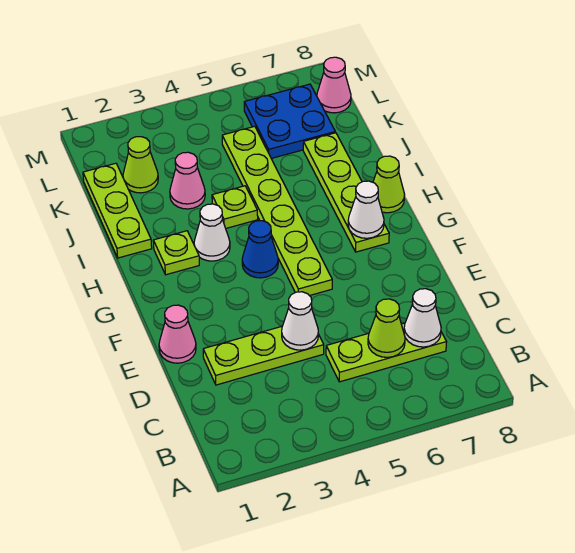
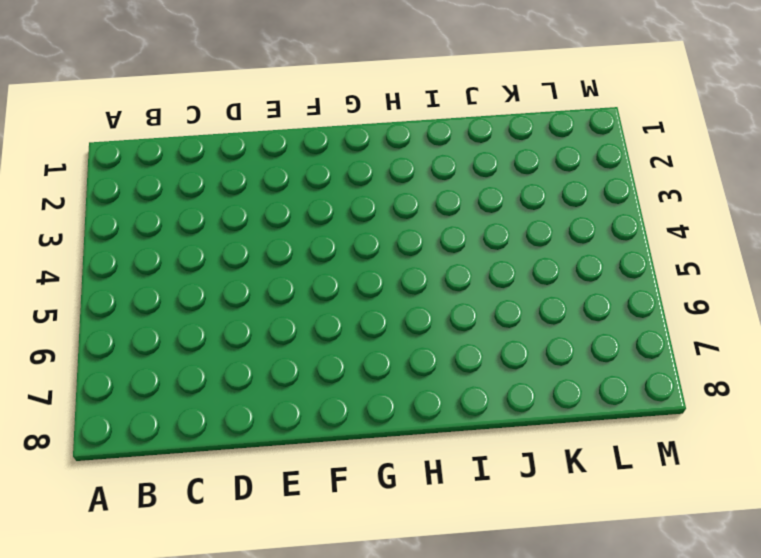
none -> lime plate C5:C7 level 1
none -> lime plate D2:D4 level 1
none -> pink cone E1 level 1

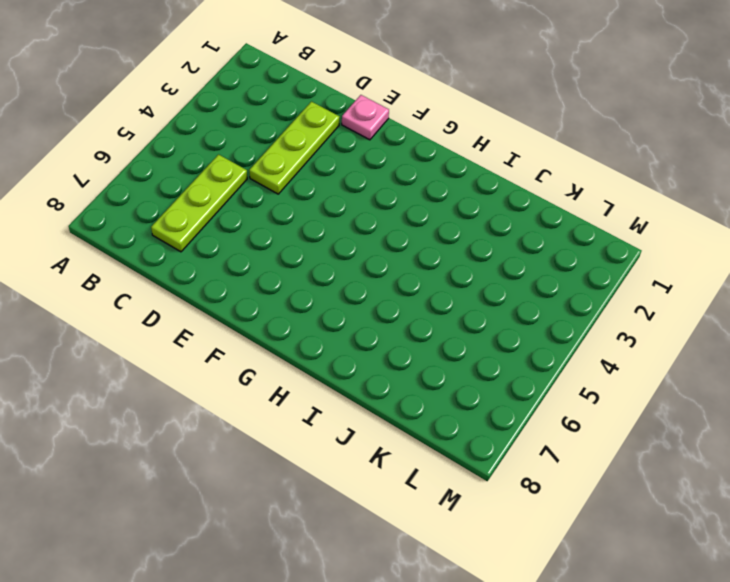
pink plate E1 level 1 -> pink cone E1 level 1
none -> lime plate F5:K5 level 1
none -> blue cone G4 level 1
none -> lime plate G7:J7 level 1

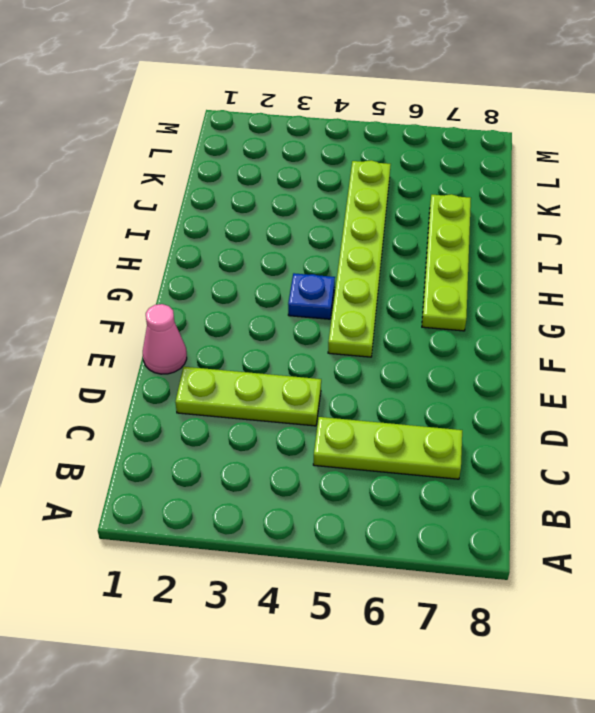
blue plate G4 level 1 -> blue cone G4 level 1
none -> lime plate H2 level 1
none -> white cone H3 level 1
none -> lime cone H8 level 1

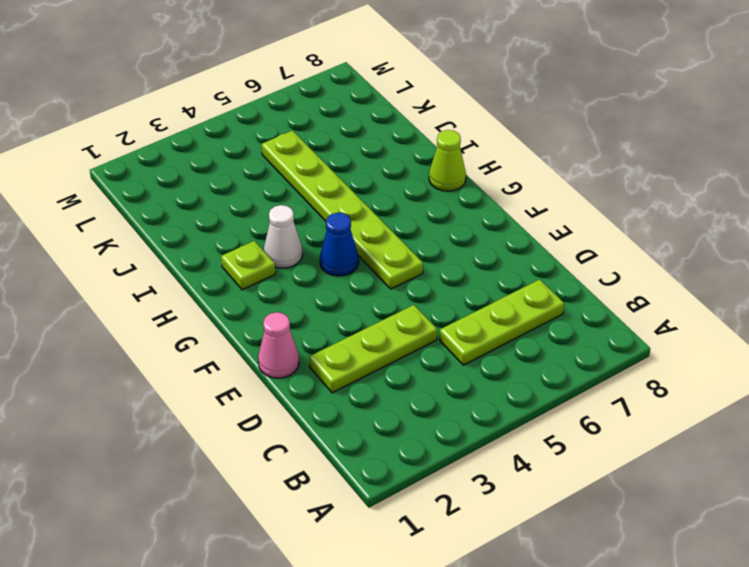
none -> lime plate G7:J7 level 1
none -> lime plate I1:K1 level 1
none -> lime plate I4 level 1

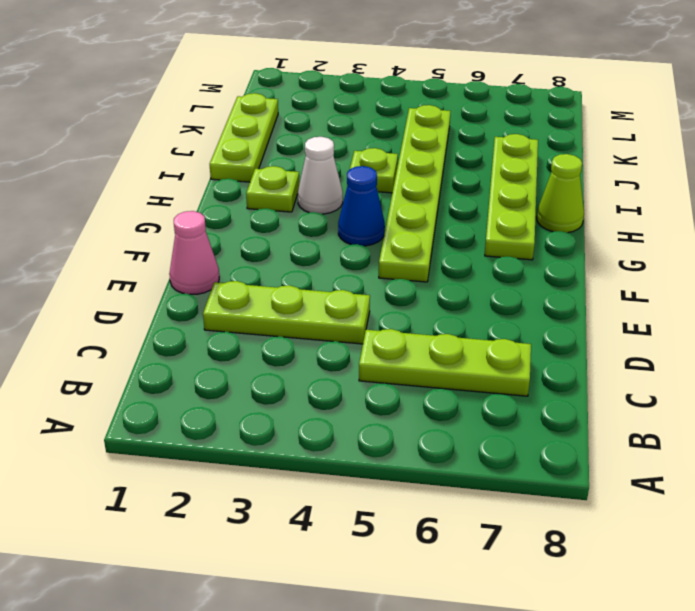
none -> pink cone J3 level 1
none -> lime cone K2 level 1
none -> blue plate K6:L7 level 1

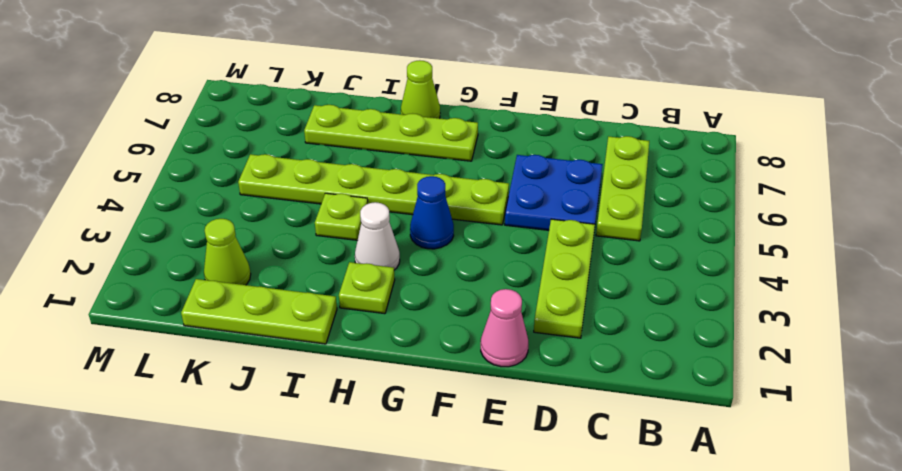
blue plate D5:E6 level 1 -> blue plate K6:L7 level 1
none -> pink cone J3 level 1
none -> pink cone L8 level 1
none -> lime cone C6 level 2

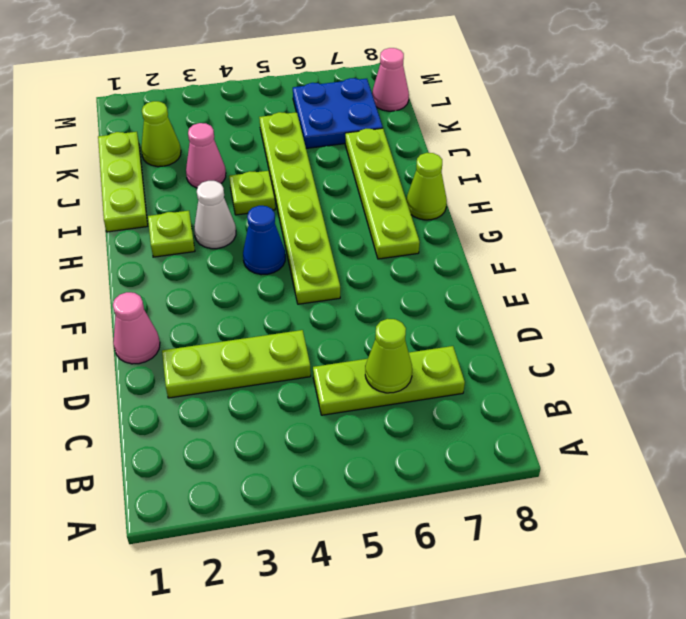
none -> white cone C7 level 2
none -> white cone D4 level 2
none -> white cone G7 level 2

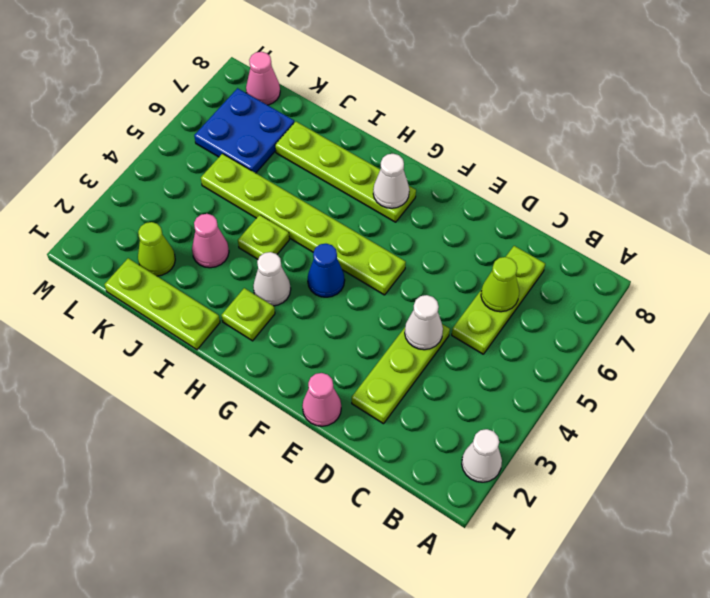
white cone A2 level 1 -> white cone C7 level 2
none -> lime cone H8 level 1

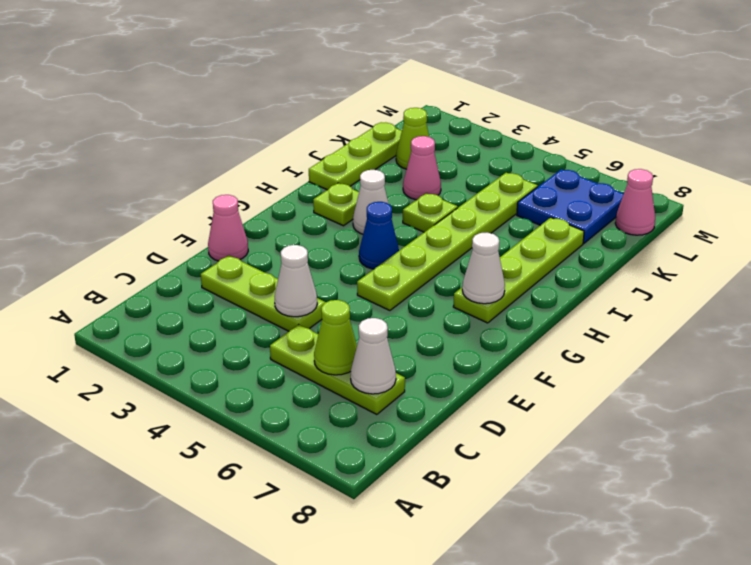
none -> lime cone H8 level 1

